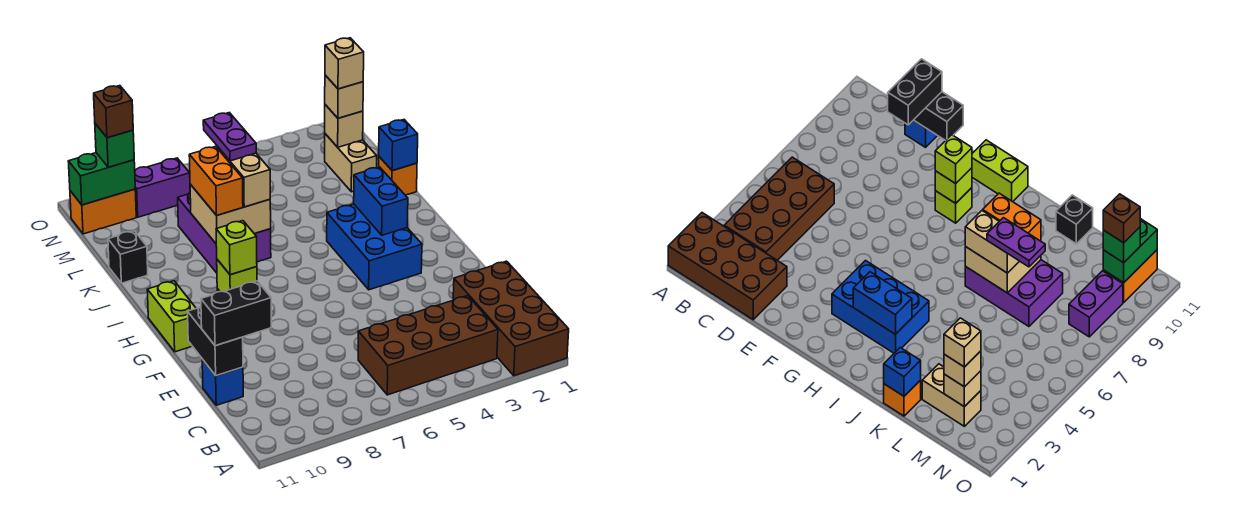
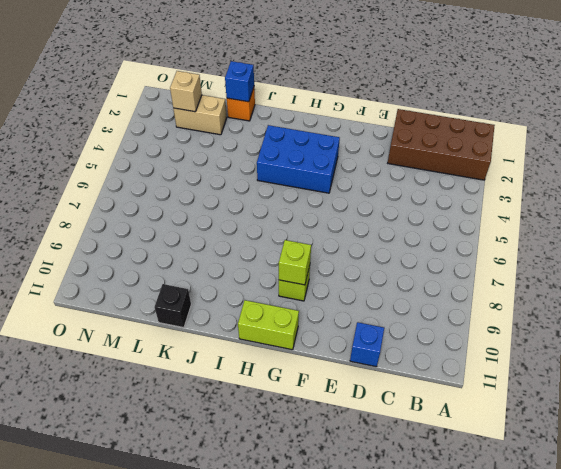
none -> brown brick B3:C6 level 1
none -> purple brick J7:L8 level 1
none -> purple brick N8:N9 level 1

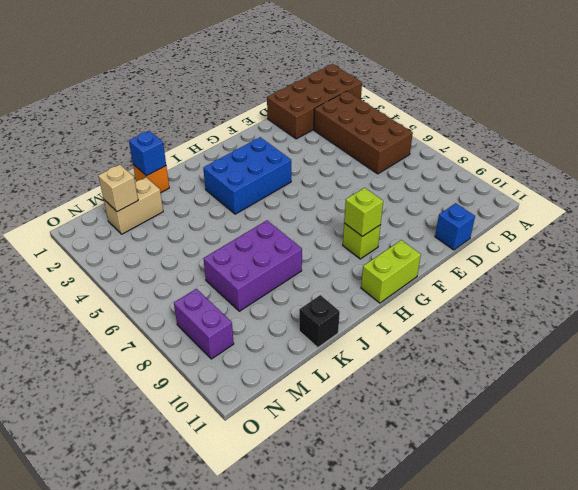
none -> orange brick N10:N11 level 1
none -> black brick D11:E11 level 2
none -> blue brick H3:I3 level 2

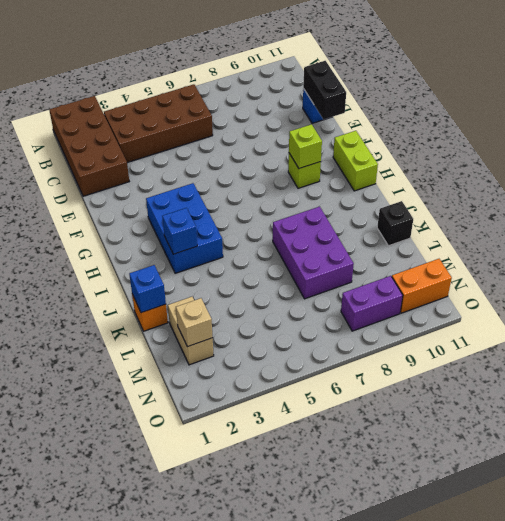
blue brick I3 level 2 -> blue brick H3:I3 level 2
none -> tan brick J7:K8 level 2
none -> green brick N10:N11 level 2
none -> black brick D10:D11 level 3

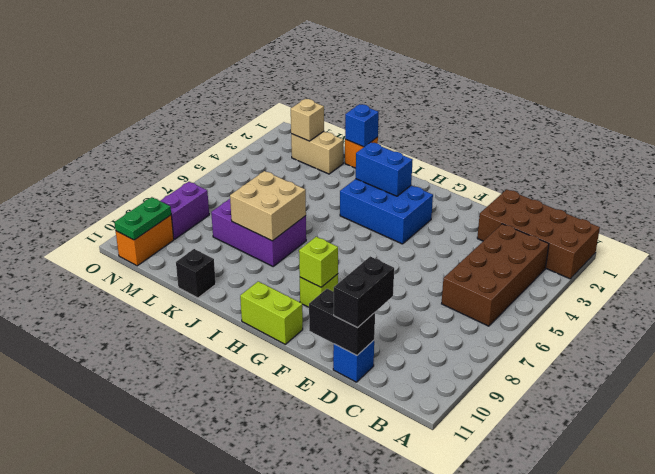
green plate N10:N11 level 2 -> green brick N10:N11 level 2
none -> lime brick G9 level 3
none -> tan brick J7:K7 level 3
none -> orange brick J8:K8 level 3

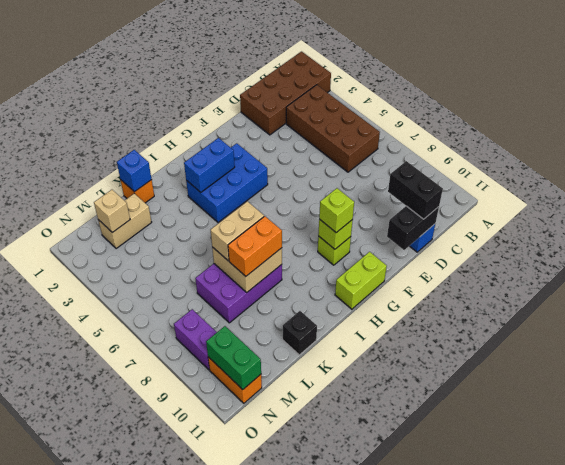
none -> tan brick M2 level 3
none -> green brick N10 level 3
none -> purple plate K7:L7 level 4

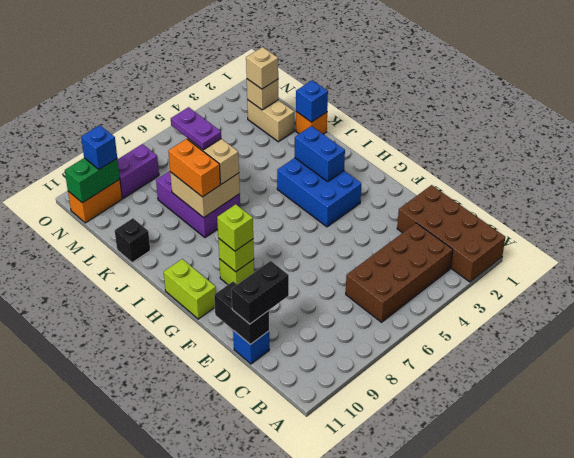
blue brick N10 level 3 -> green brick N10 level 3
none -> tan brick M2 level 4
none -> brown brick N10 level 4

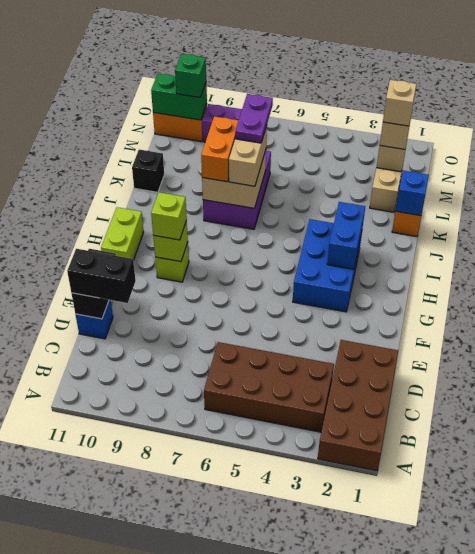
none -> brown brick N10 level 4

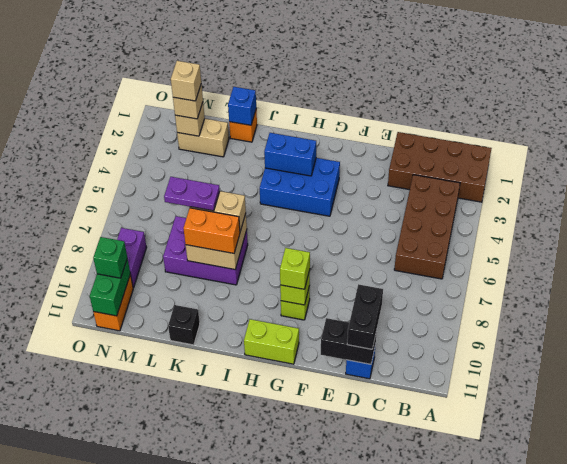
none -> brown brick N10 level 4

